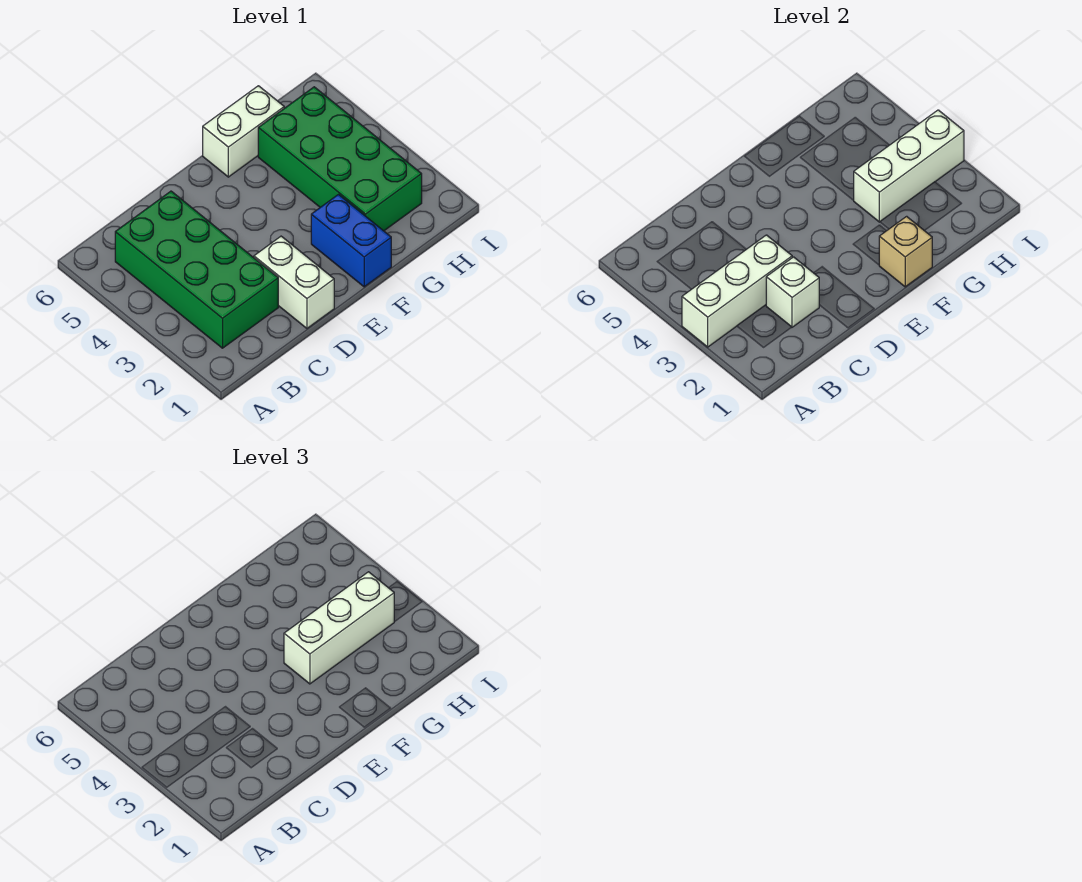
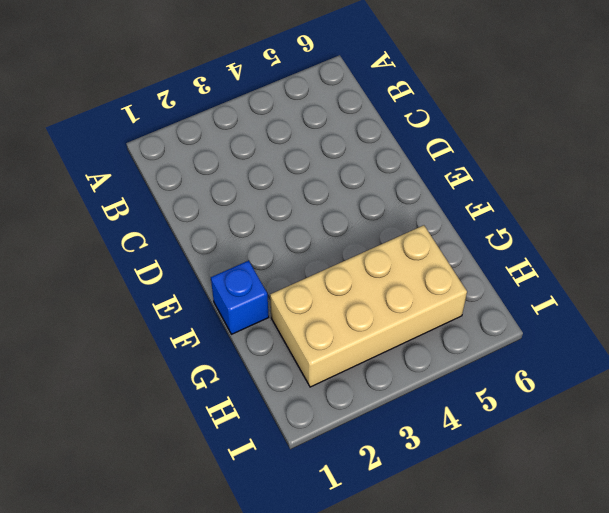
blue brick F1 level 1 -> blue brick F1:F2 level 1
tan brick G2:H5 level 1 -> green brick G2:H5 level 1
none -> green brick B2:C5 level 1
none -> white brick D1:D2 level 1

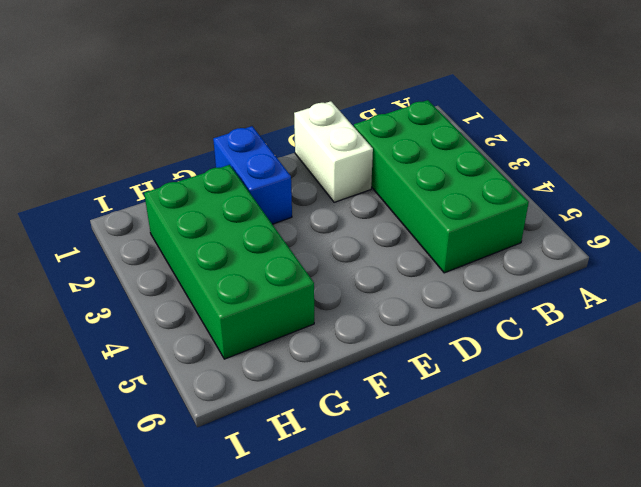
none -> white brick F6:G6 level 1
none -> white brick A3:C3 level 2

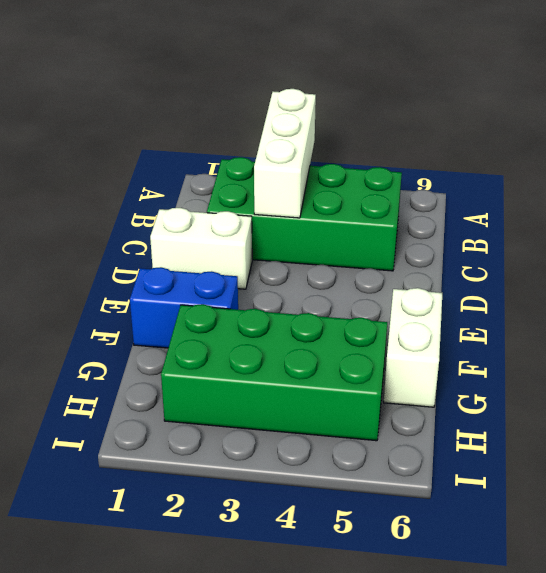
none -> white brick C2 level 2
none -> tan brick F1 level 2

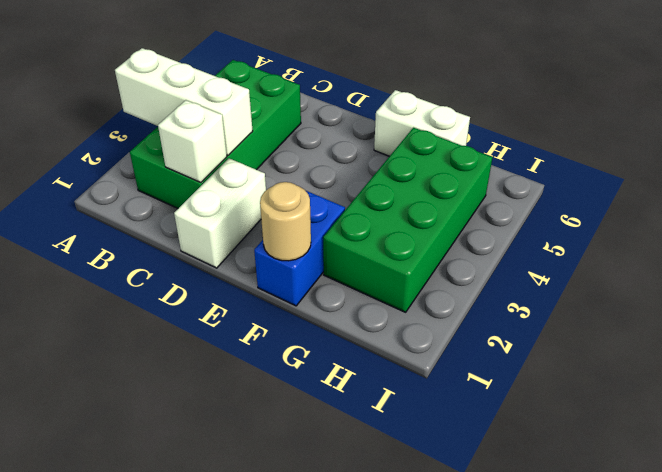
tan round brick F1 level 2 -> tan brick F1 level 2
none -> white brick G3:I3 level 2
none -> white brick F3:H3 level 3

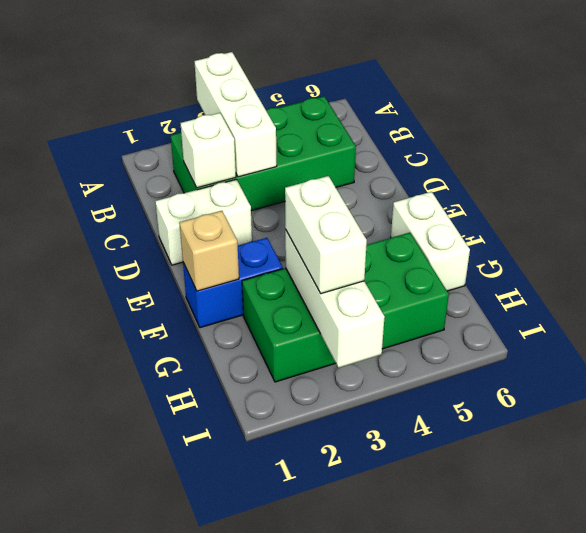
white brick G3:H3 level 3 -> white brick F3:H3 level 3

